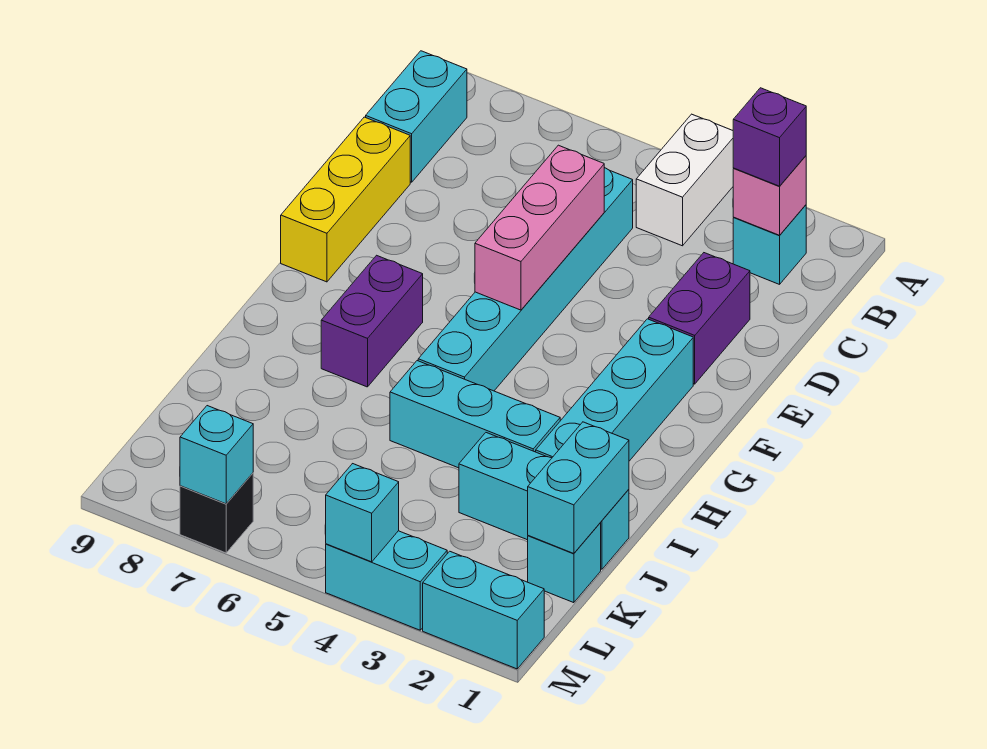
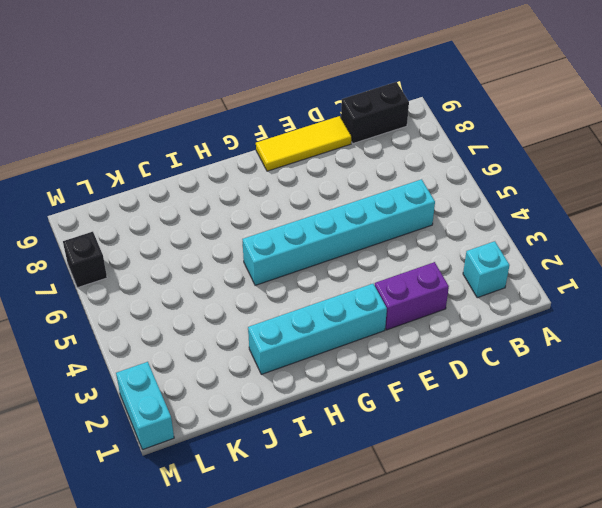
black brick B9:C9 level 1 -> cyan brick B9:C9 level 1
yellow tile D9:F9 level 1 -> yellow brick D9:F9 level 1
none -> white brick A4:B4 level 1
none -> purple brick G7:H7 level 1
none -> cyan brick I3:I5 level 1

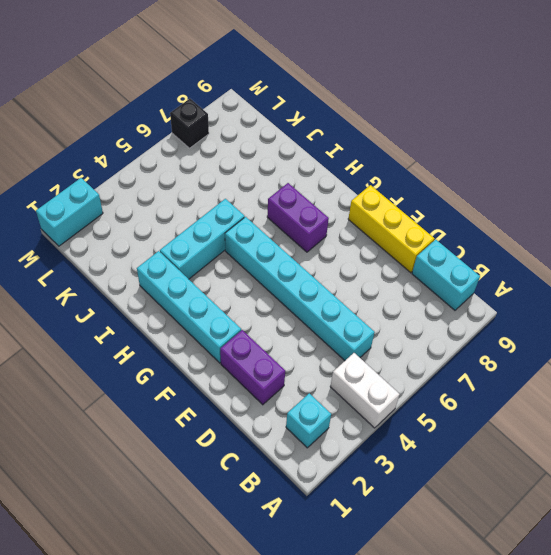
none -> cyan brick J1:J3 level 1
none -> cyan brick K1 level 1
none -> cyan brick M3:M4 level 1

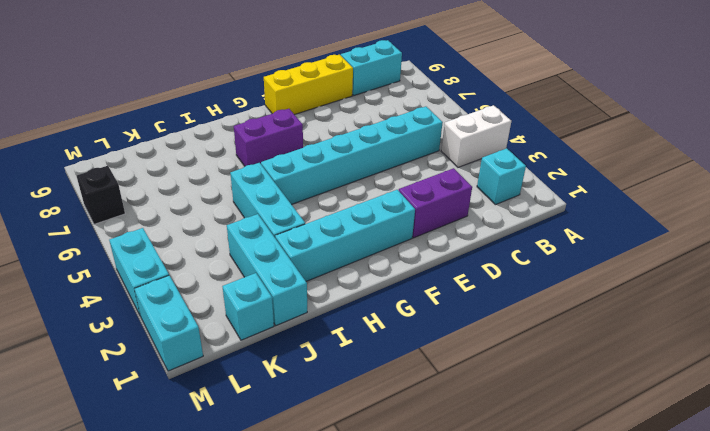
none -> pink brick B2 level 2
none -> pink brick D5:F5 level 2
none -> cyan brick J1:K1 level 2

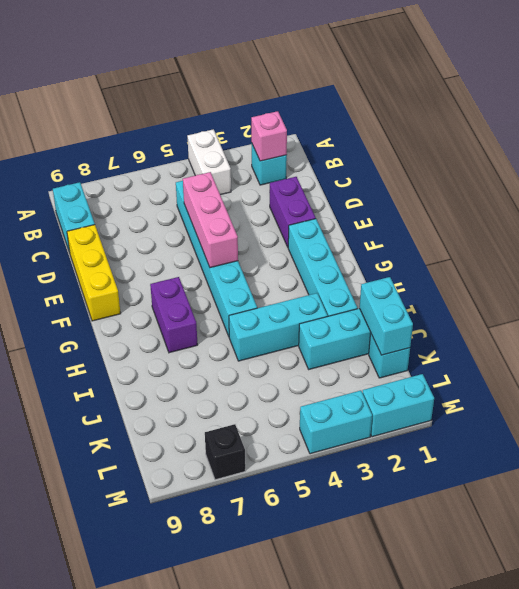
none -> cyan brick M4 level 2
none -> cyan brick M7 level 2
none -> purple brick B2 level 3

